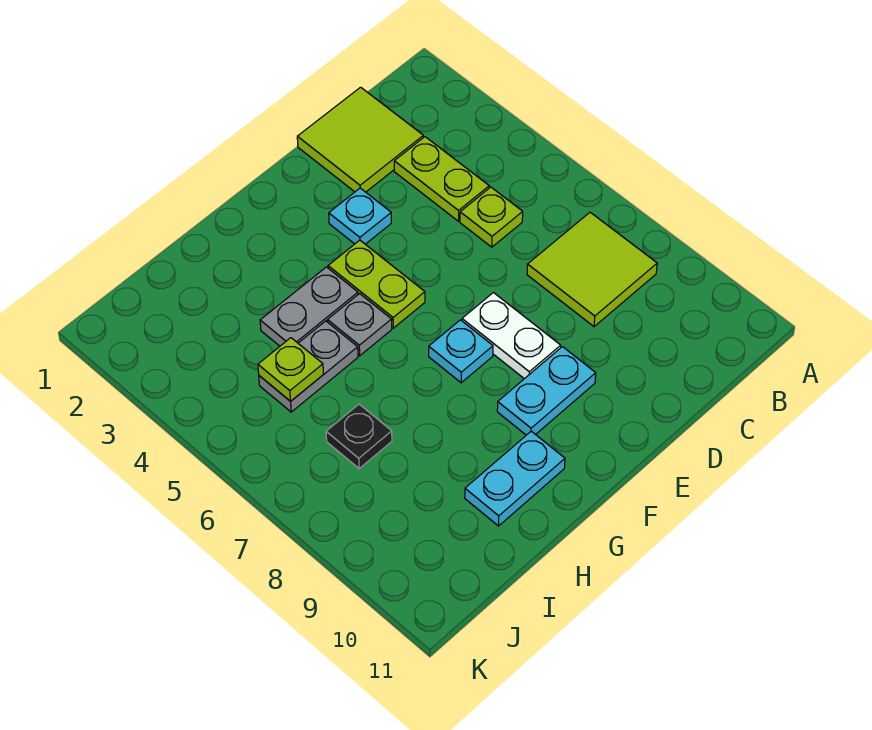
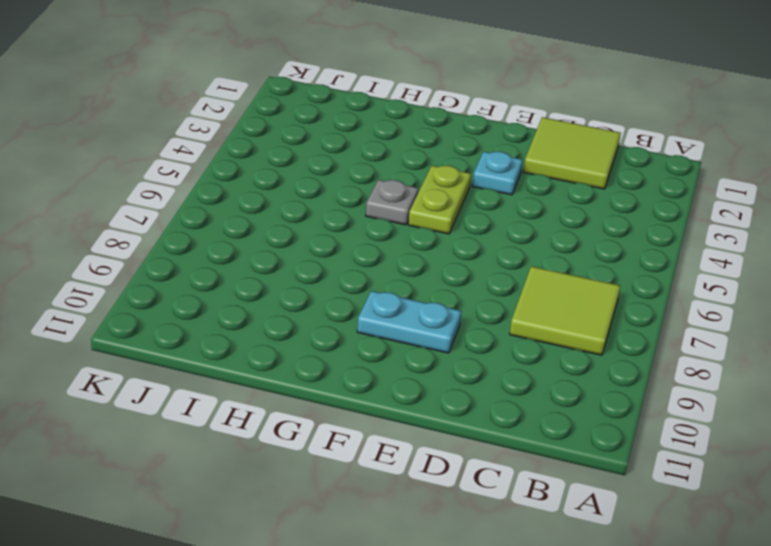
none -> lime plate C3:C4 level 1
none -> lime plate C5 level 1
none -> white plate E7:E8 level 1

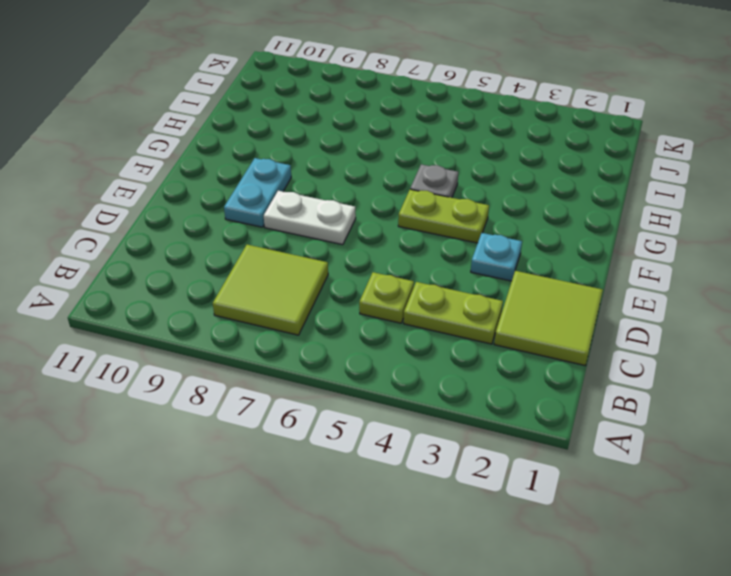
none -> cyan plate F7 level 1
none -> grey plate G4:H4 level 1
none -> cyan plate G10:H10 level 1

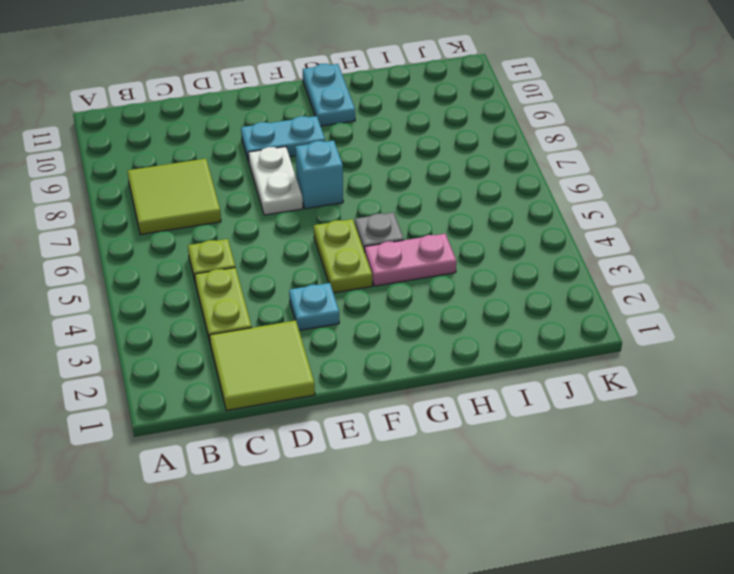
cyan brick F7 level 1 -> cyan plate F7 level 1
pink plate G4:H4 level 1 -> grey plate G4:H4 level 1
cyan plate G10:G11 level 1 -> cyan plate G10:H10 level 1
none -> grey plate H5:I5 level 1
none -> black plate I7 level 1
none -> lime plate I5 level 2

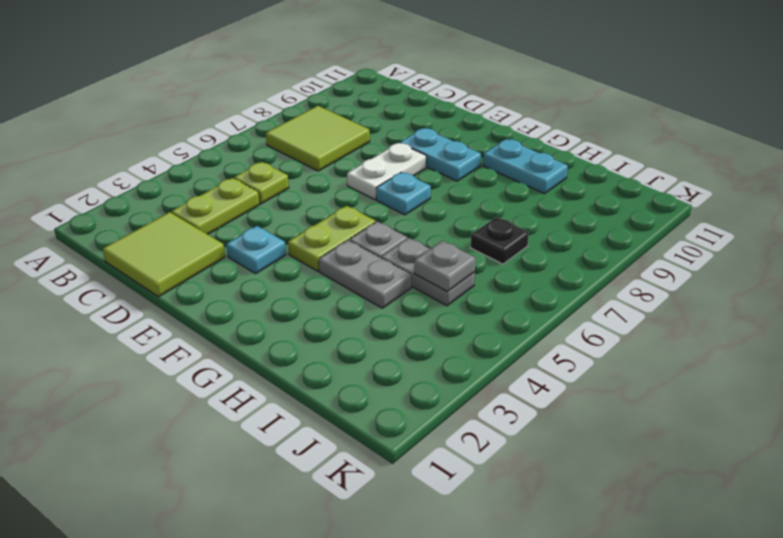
grey plate I5 level 2 -> lime plate I5 level 2

